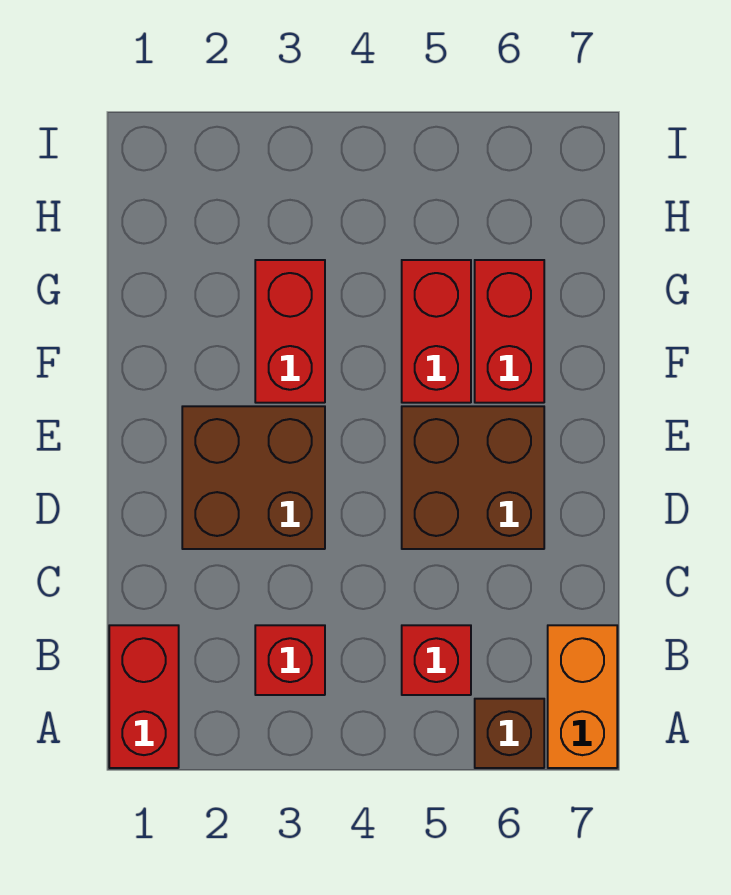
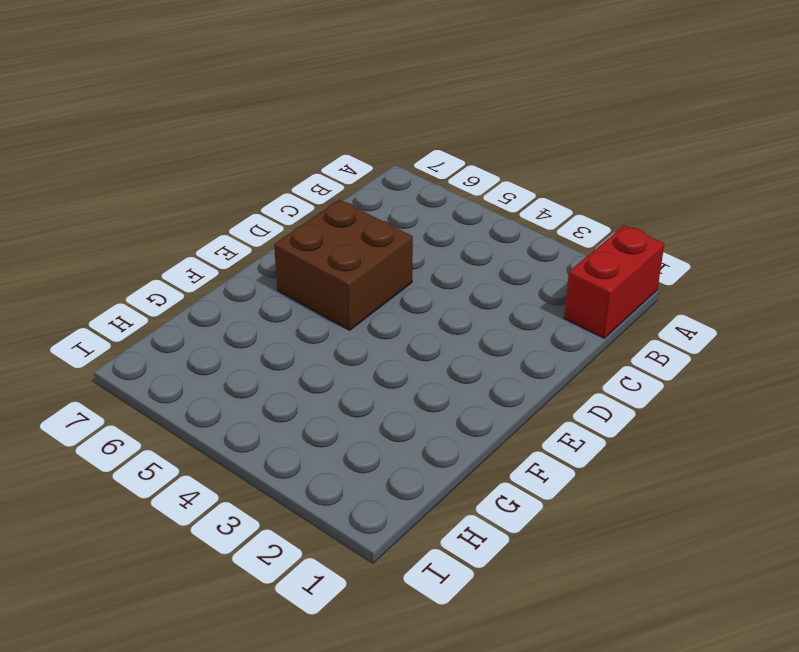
none -> brown brick A6 level 1
none -> orange brick A7:B7 level 1

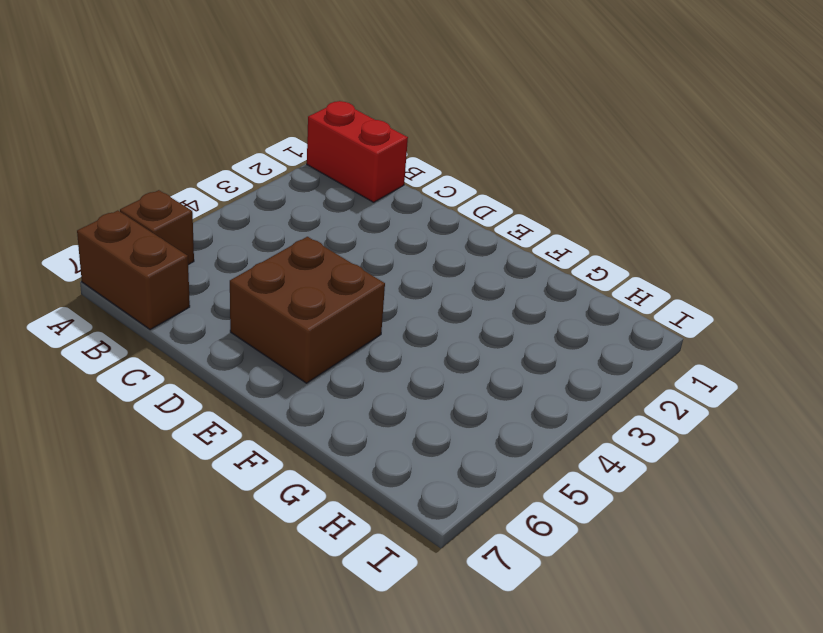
brown brick A7:B7 level 1 -> orange brick A7:B7 level 1
none -> red brick B3 level 1
none -> red brick B5 level 1

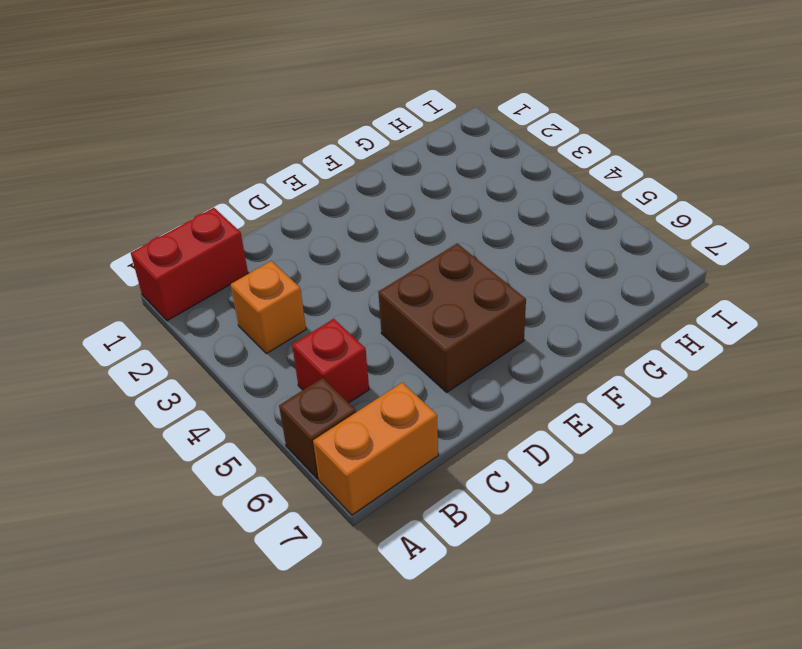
orange brick B3 level 1 -> red brick B3 level 1
none -> brown brick D2:E3 level 1
none -> red brick F3:G3 level 1

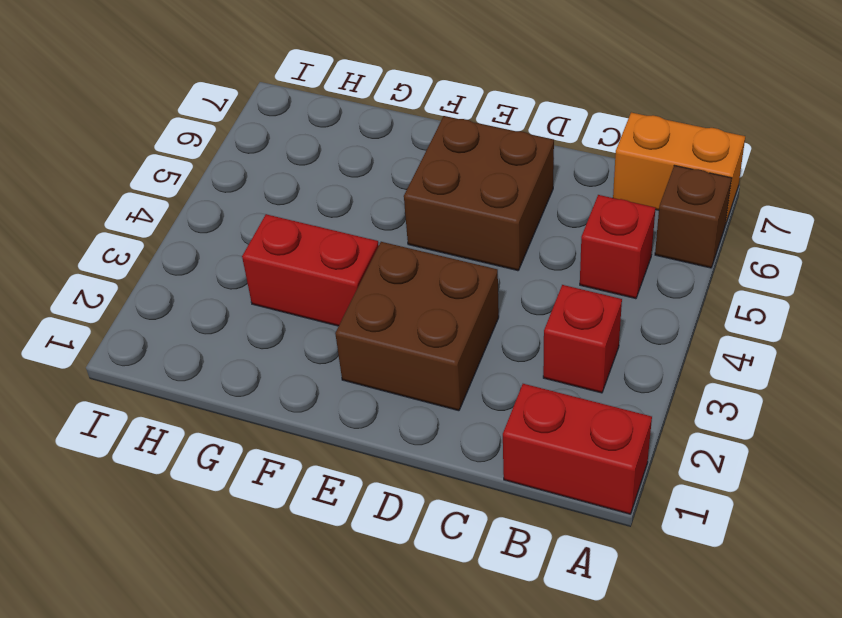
none -> red brick F5:G5 level 1
none -> red brick F6:G6 level 1

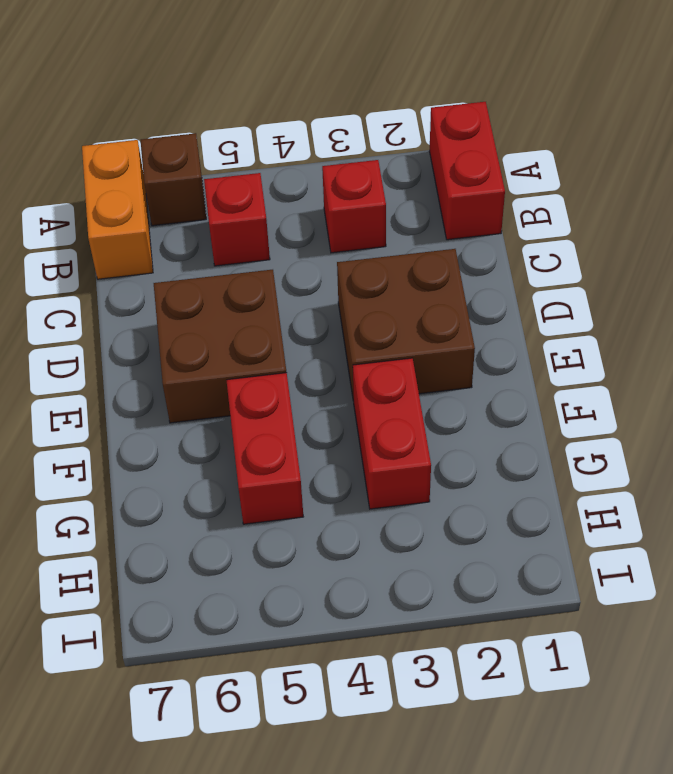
none -> red brick F6:G6 level 1

